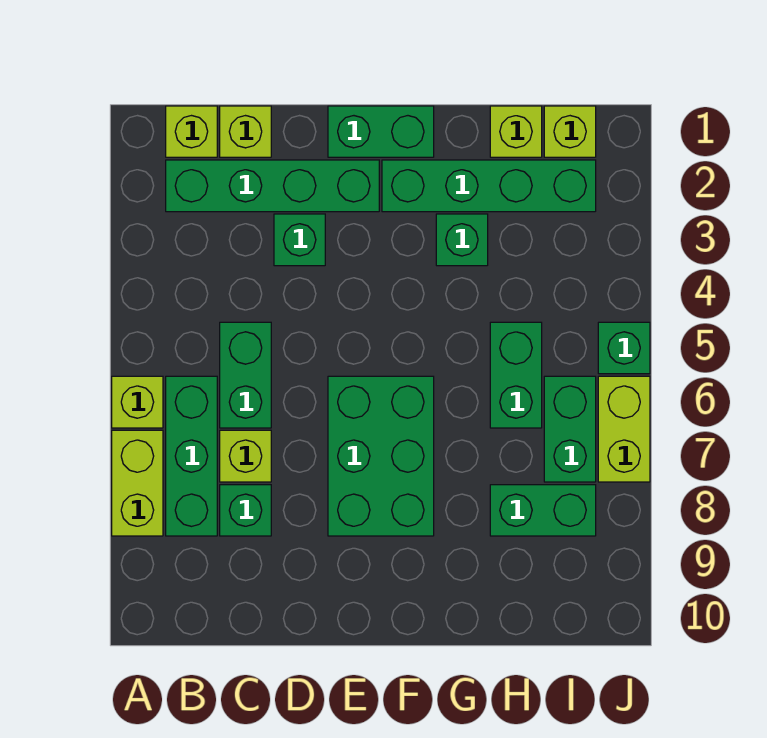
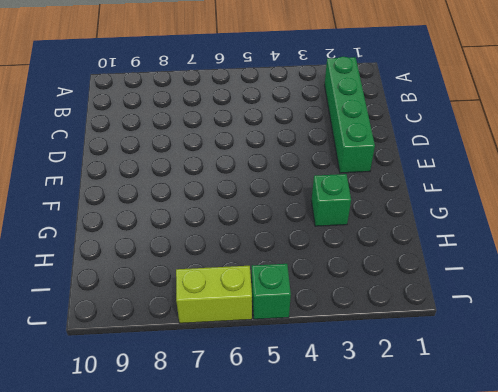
none -> lime brick A6 level 1
none -> lime brick A7:A8 level 1
none -> lime brick B1 level 1

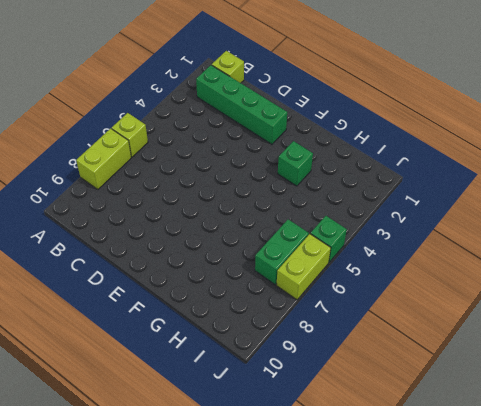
none -> green brick B6:B8 level 1
none -> lime brick C1 level 1
none -> green brick C5:C6 level 1

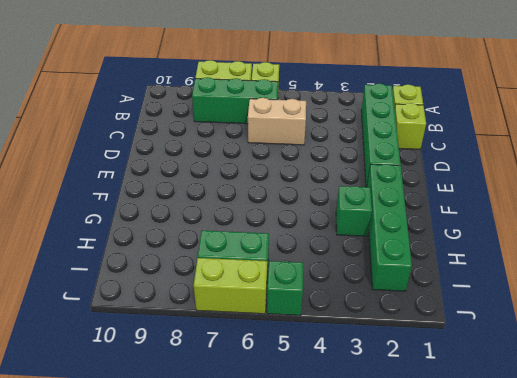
tan brick C5:C6 level 1 -> green brick C5:C6 level 1
none -> lime brick C7 level 1
none -> green brick C8 level 1
none -> green brick D3 level 1

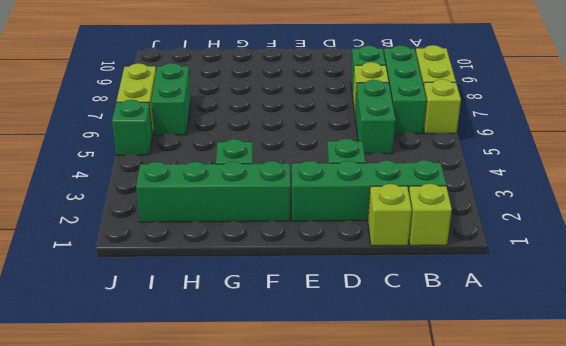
none -> green brick E1:F1 level 1
none -> green brick E6:F8 level 1
none -> lime brick H1 level 1

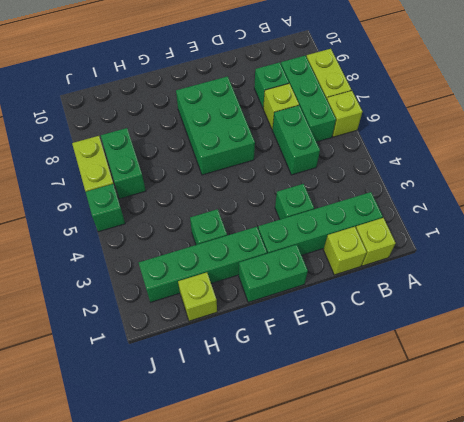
none -> green brick H5:H6 level 1
none -> green brick H8:I8 level 1
none -> lime brick I1 level 1

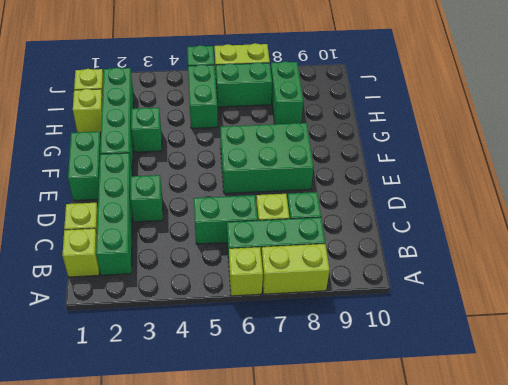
green brick H5:I5 level 1 -> green brick H5:H6 level 1

